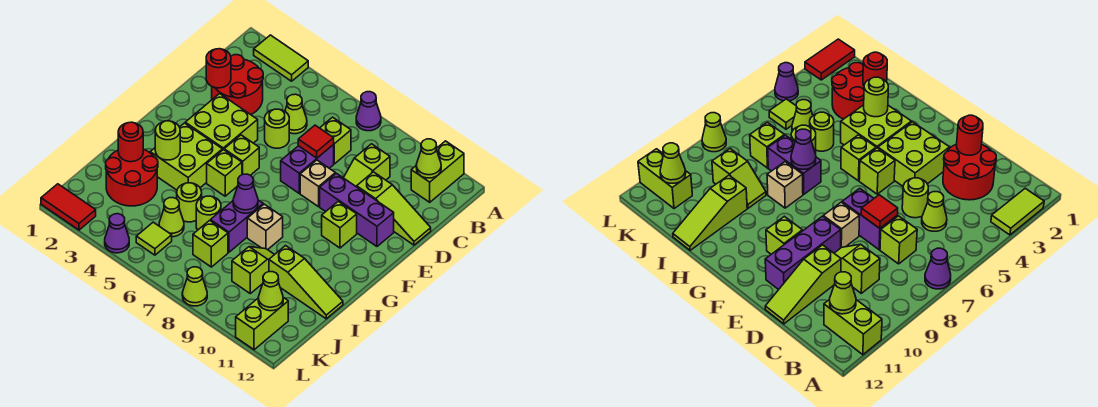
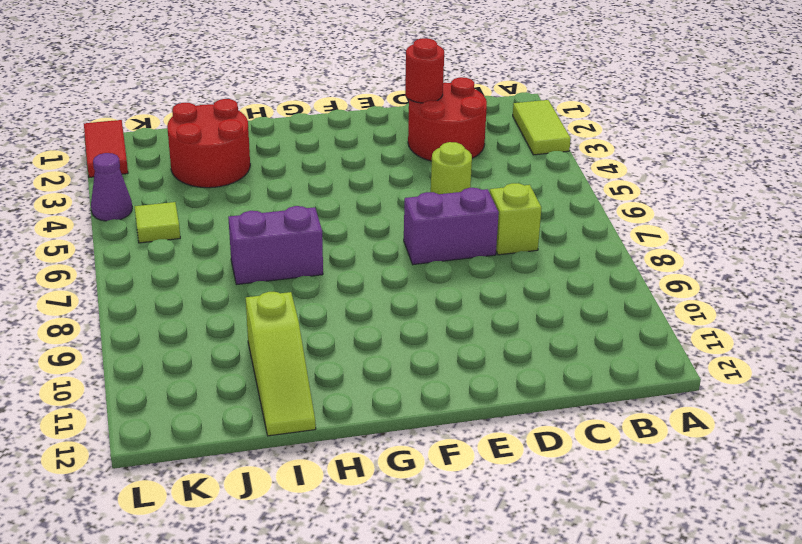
none -> purple cone A7 level 1
none -> lime brick A11:B11 level 1
none -> lime cone C5 level 1
none -> lime slope C9:D9 level 1 top C

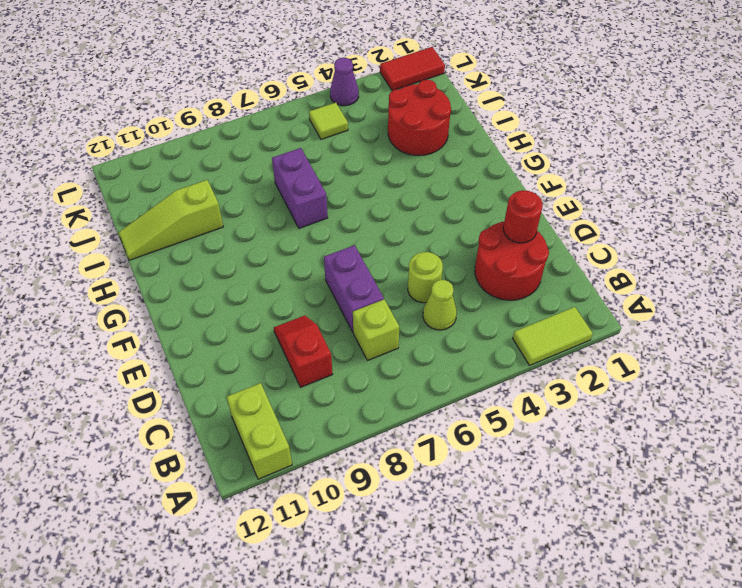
red slope C9:D9 level 1 top C -> lime slope C9:D9 level 1 top C
none -> purple cone A7 level 1
none -> lime slope D10:D12 level 1 top 10
none -> lime brick E3:F4 level 1
none -> tan brick E8 level 1

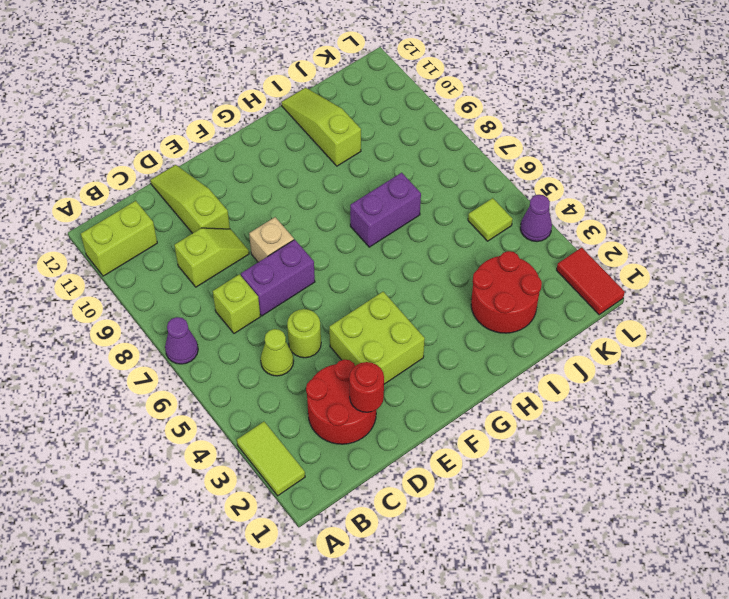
none -> purple brick E9:E11 level 1
none -> lime brick F5 level 1
none -> lime brick F10 level 1
none -> lime brick G3:H4 level 1

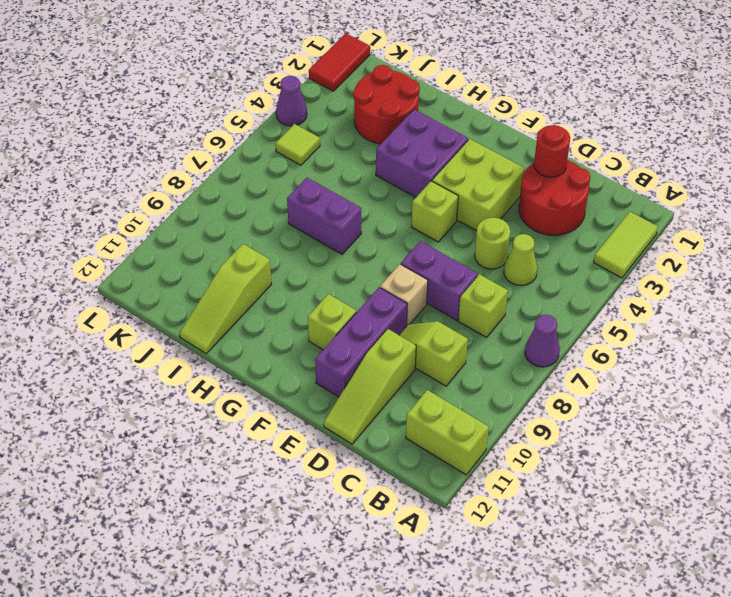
purple brick G3:H4 level 1 -> lime brick G3:H4 level 1
none -> lime brick G5 level 1
none -> tan brick H8 level 1
none -> lime round brick I5 level 1
none -> lime round brick I6 level 1

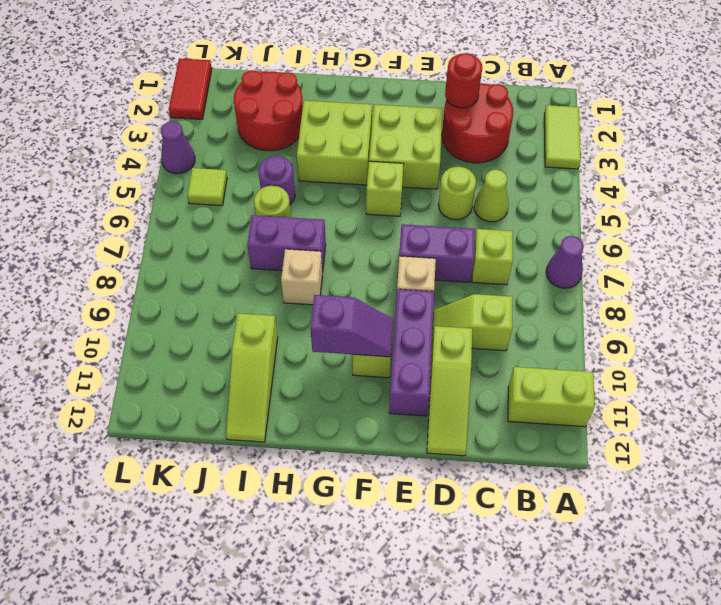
purple slope F10:G10 level 2 top G -> none
purple round brick I5 level 1 -> lime round brick I5 level 1
none -> lime brick G5 level 1
none -> lime slope I9:J9 level 1 top J
none -> lime cone J5 level 1
none -> lime brick J7 level 1

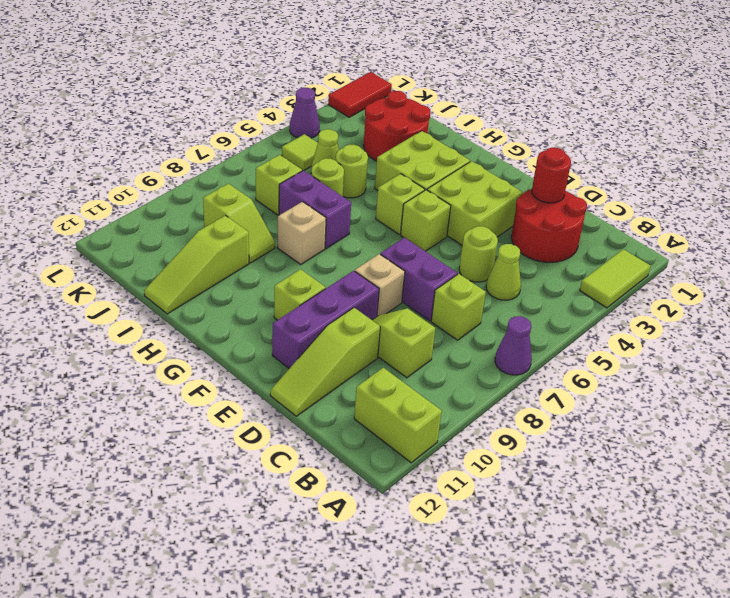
none -> lime brick K11:L11 level 1
none -> lime cone L8 level 1
none -> lime cone B11 level 2
none -> red tile D7 level 2

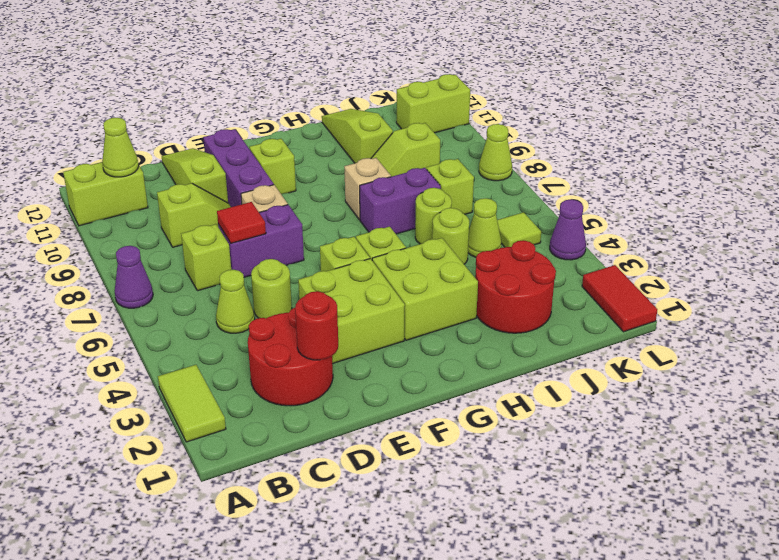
none -> lime round brick H3 level 2
none -> purple cone H7 level 2
none -> red round brick I2 level 2
none -> lime cone K11 level 2

